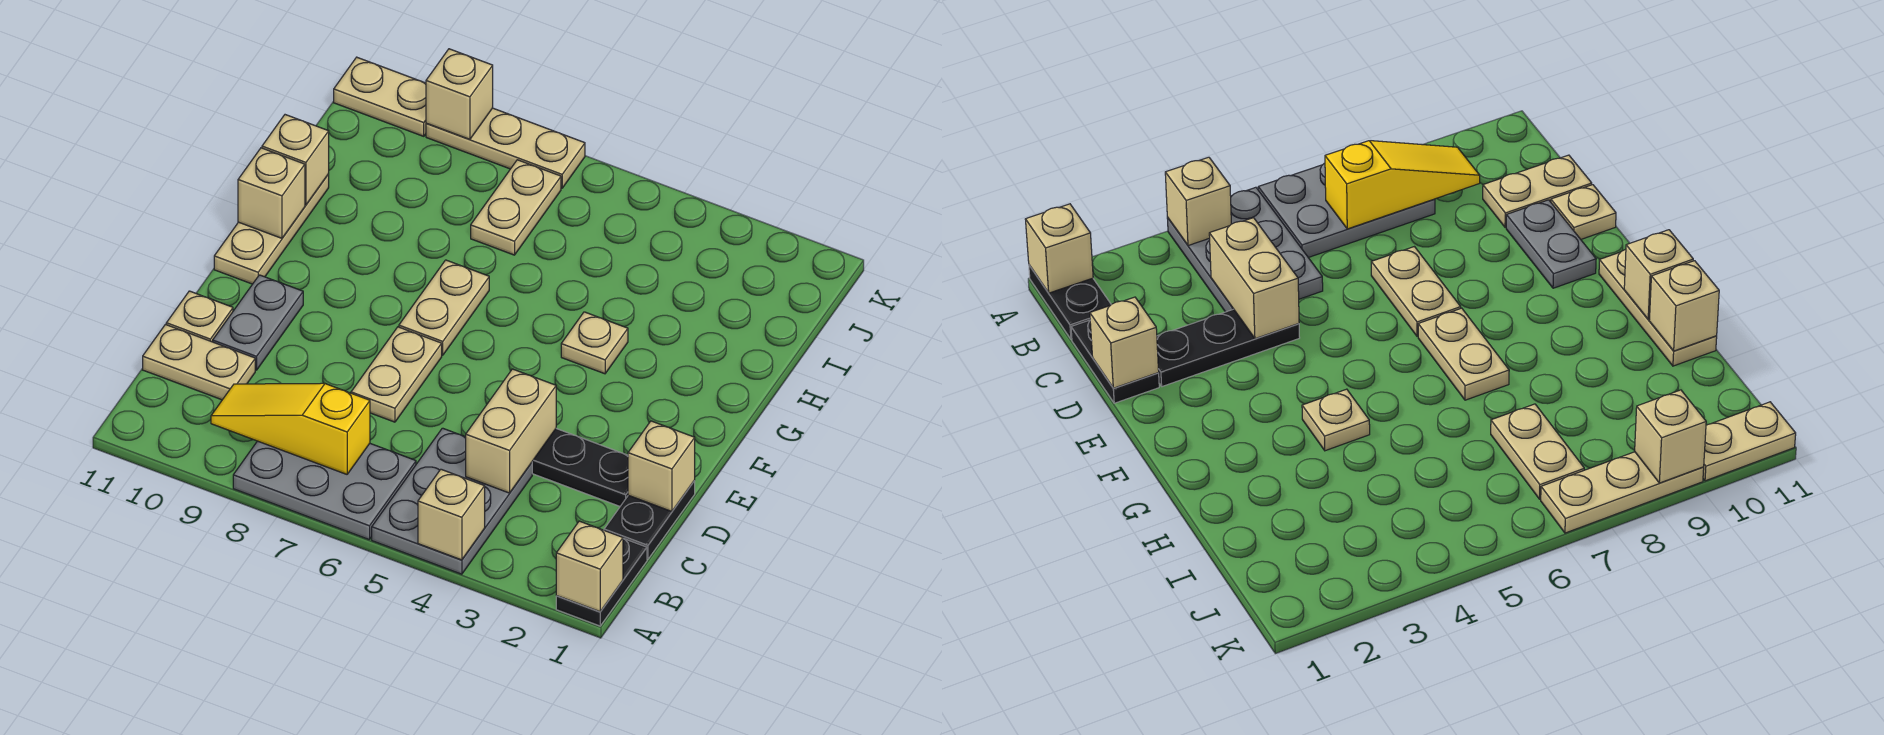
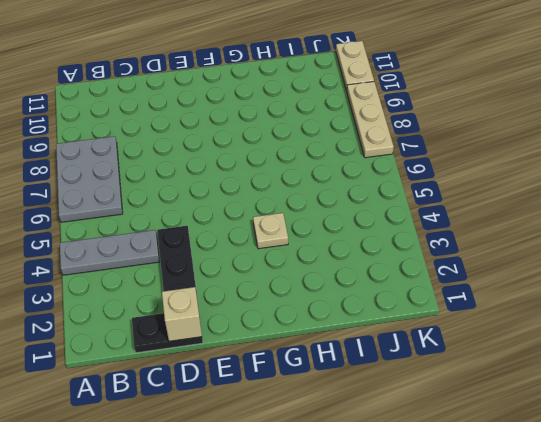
grey plate A4:C4 level 1 -> grey plate A4:C5 level 1
none -> black plate A1:B1 level 1
none -> tan plate C10:C11 level 1
none -> tan plate D7:E7 level 1

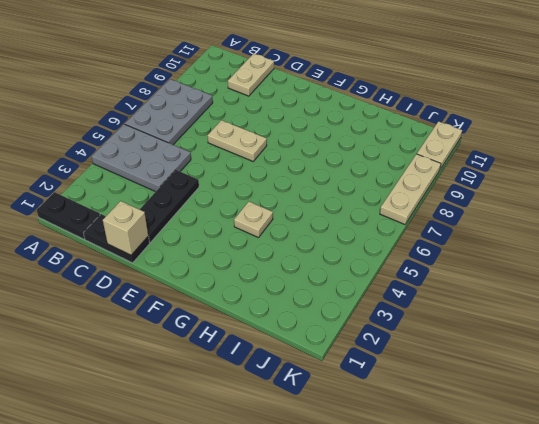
none -> grey plate D10:E10 level 1
none -> tan plate D11 level 1
none -> tan plate F7:G7 level 1

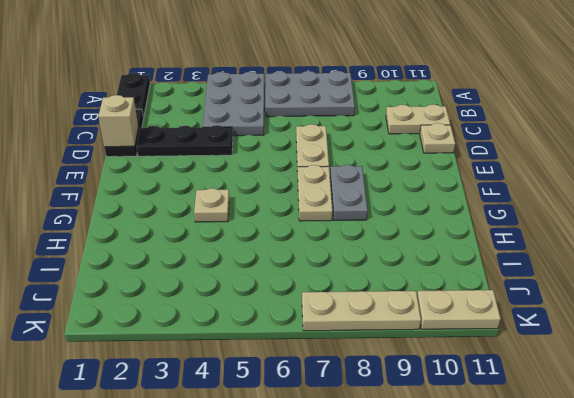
grey plate F8:G8 level 1 -> grey plate D10:E10 level 1
none -> tan plate F11:H11 level 1
none -> tan plate I7:J7 level 1
none -> tan brick A1 level 2

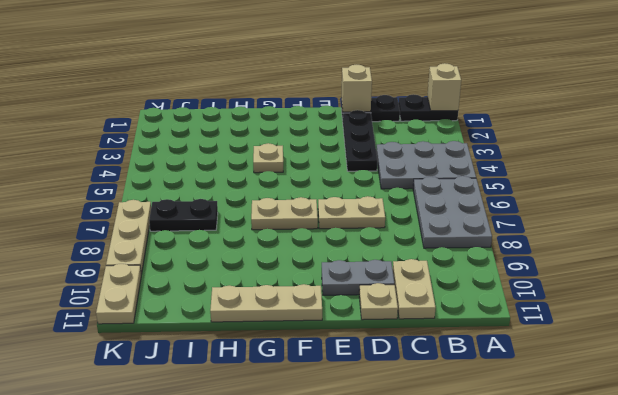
black plate I7:J7 level 1 -> tan plate I7:J7 level 1
none -> tan brick A4 level 2
none -> yellow slope B7:B9 level 2 top 7
none -> tan brick C4:D4 level 2

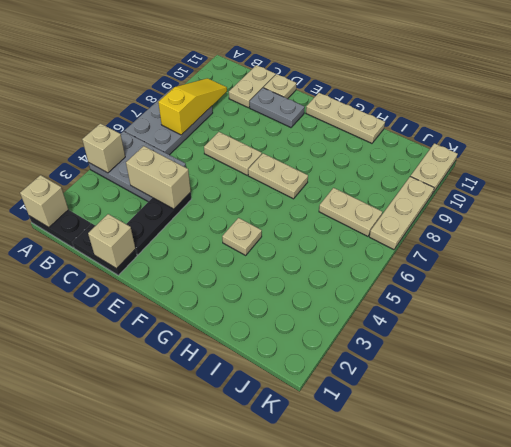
none -> tan brick G11 level 2
none -> tan brick H11 level 2
none -> tan brick K9 level 2

